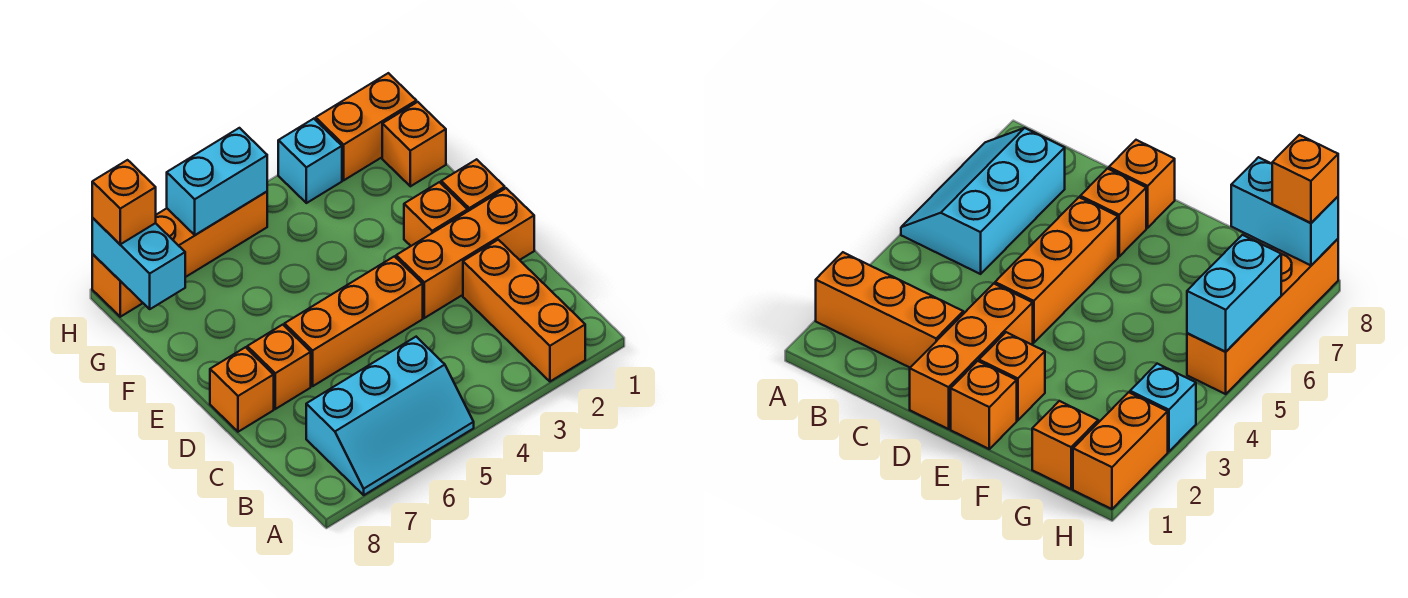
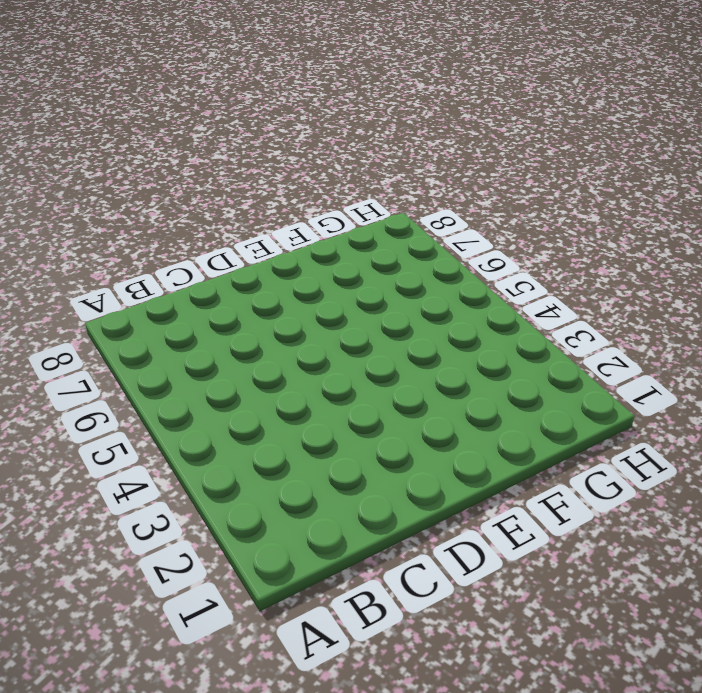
none -> orange brick A2:C2 level 1
none -> cyan slope A5:B7 level 1 top B
none -> orange brick D1:D3 level 1

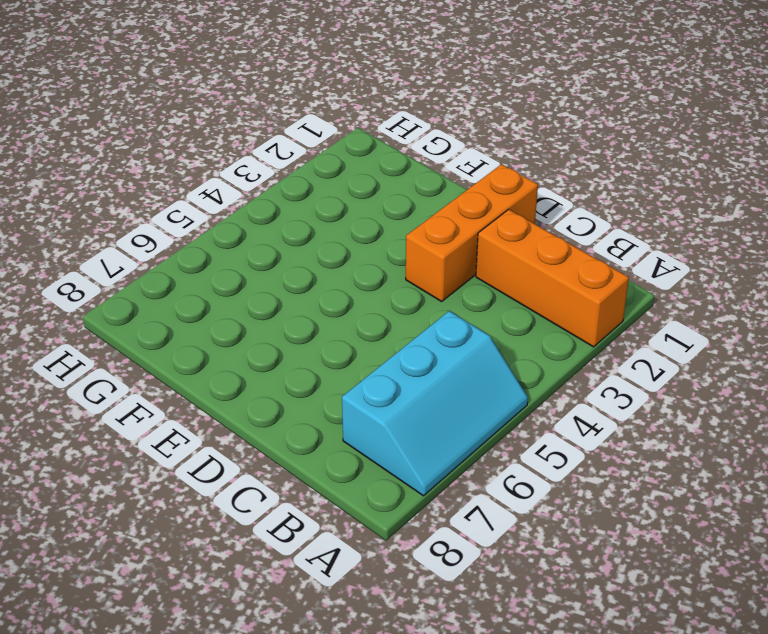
none -> orange brick D4:D6 level 1
none -> orange brick D7 level 1
none -> orange brick D8 level 1

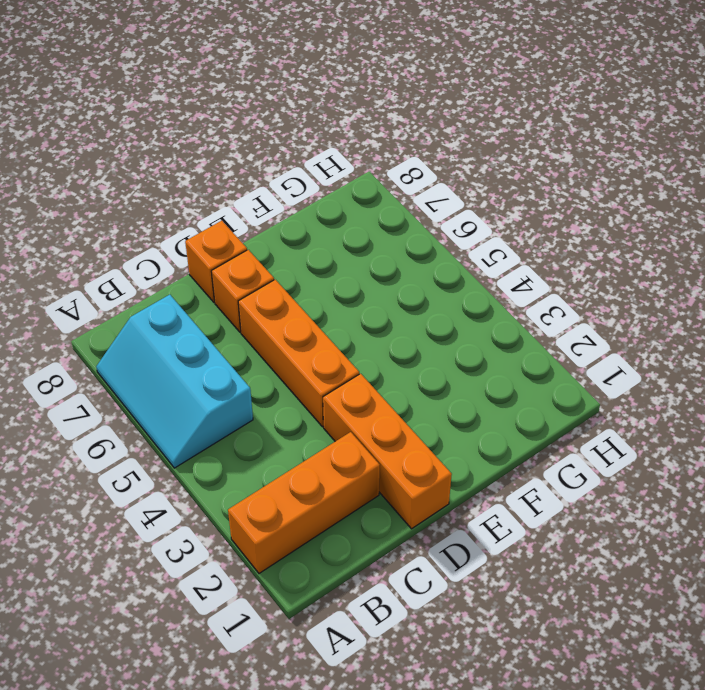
none -> orange brick E1 level 1
none -> orange brick E2 level 1
none -> orange brick G1 level 1

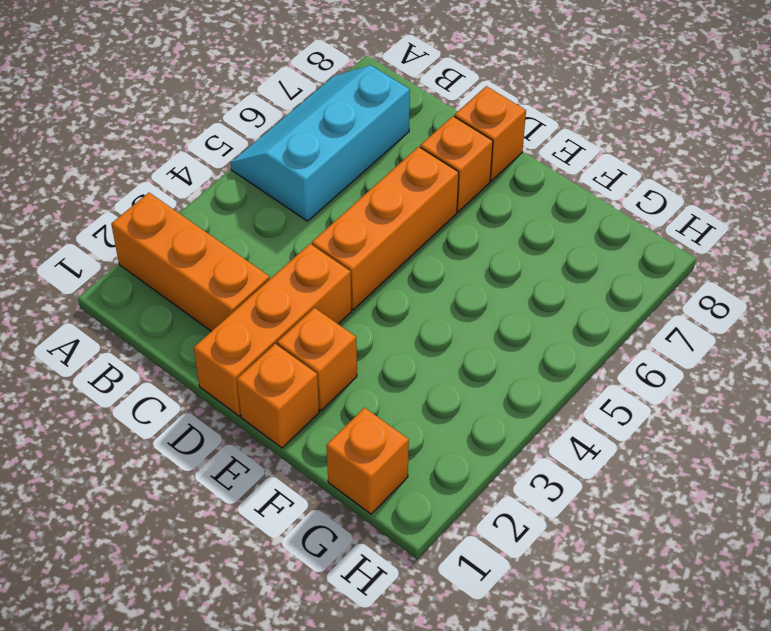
none -> orange brick H1:H2 level 1
none -> cyan brick H3 level 1
none -> orange brick H5:H8 level 1

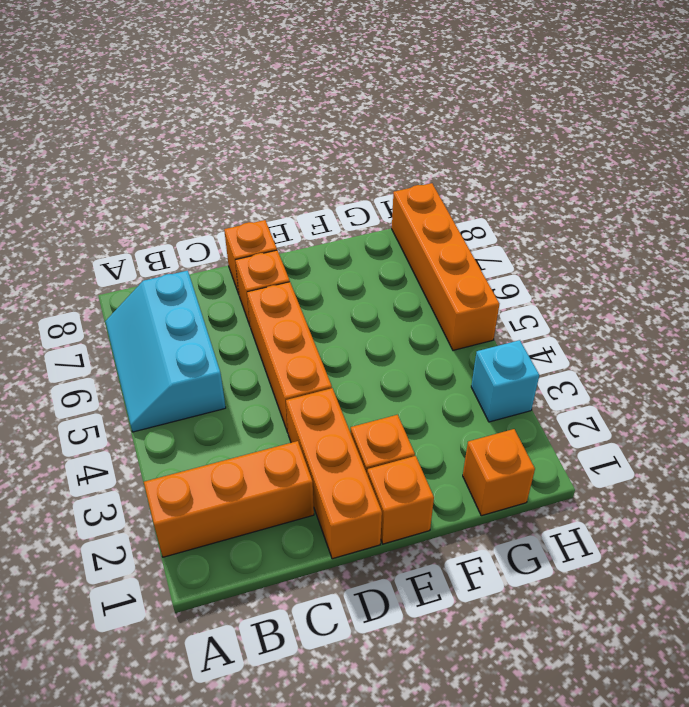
none -> orange brick H1:H2 level 1
none -> cyan brick G8:H8 level 2
none -> cyan brick H5:H6 level 2

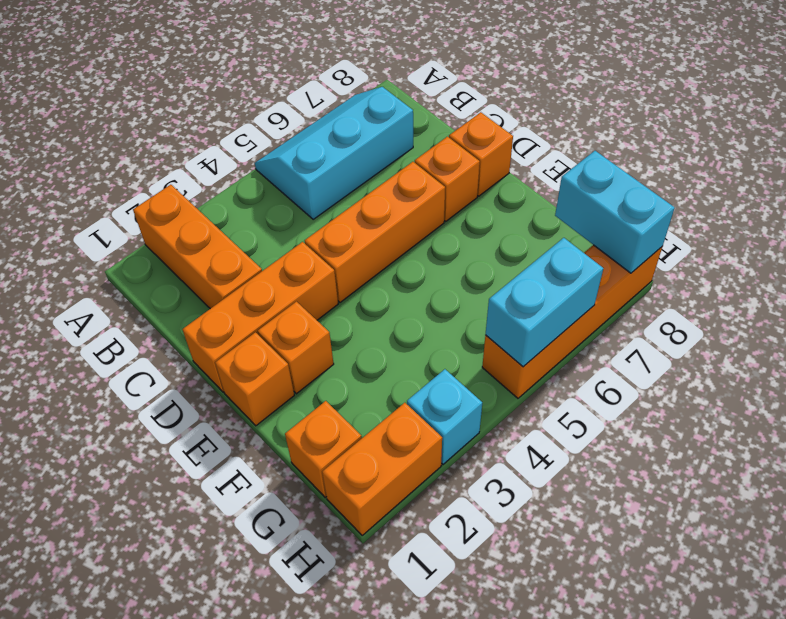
none -> orange brick H8 level 3

